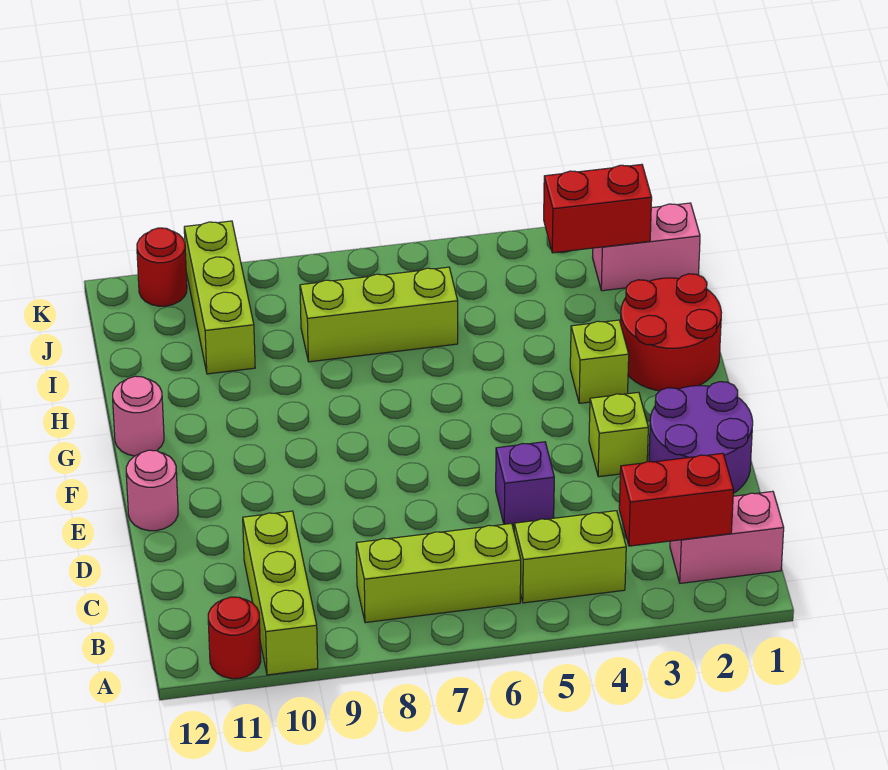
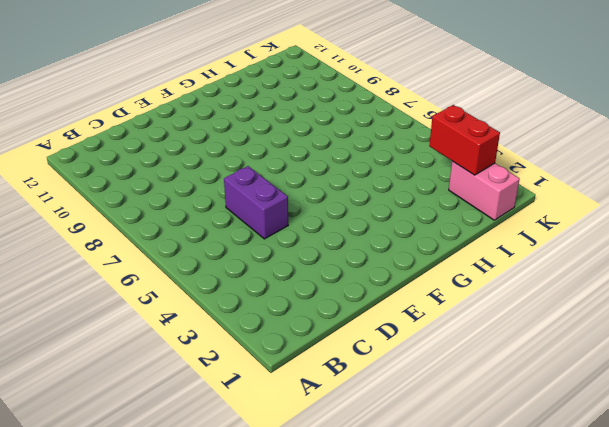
purple brick D5:D6 level 1 -> purple brick D5 level 1
none -> lime brick A10:C10 level 1
none -> red round brick A11 level 1
none -> pink brick B1:B2 level 1

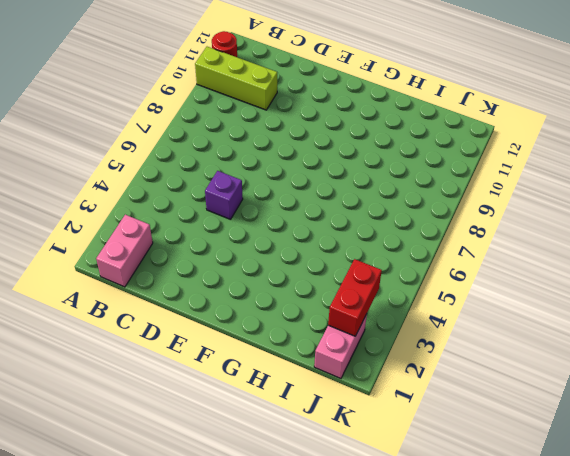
none -> lime brick B4:B5 level 1
none -> lime brick B6:B8 level 1
none -> purple round brick D1:E2 level 1

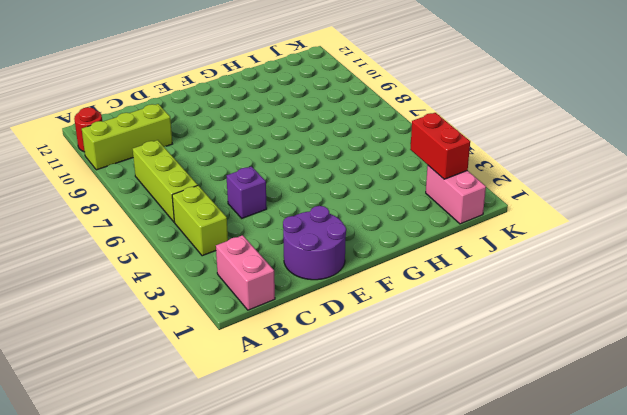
none -> lime brick E3 level 1
none -> pink round brick E12 level 1
none -> red round brick G1:H2 level 1

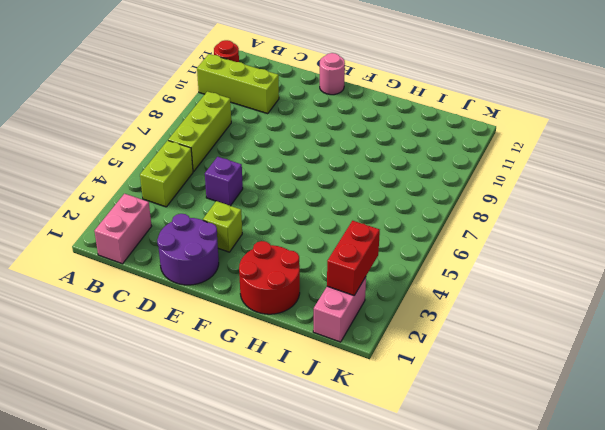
none -> lime brick G3 level 1
none -> pink round brick G12 level 1
none -> lime brick I6:I8 level 1

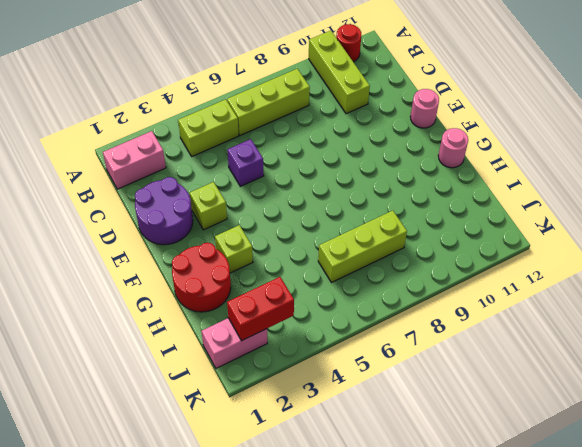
none -> lime brick I10:K10 level 1
none -> red round brick K11 level 1
none -> red brick B2:B3 level 2

